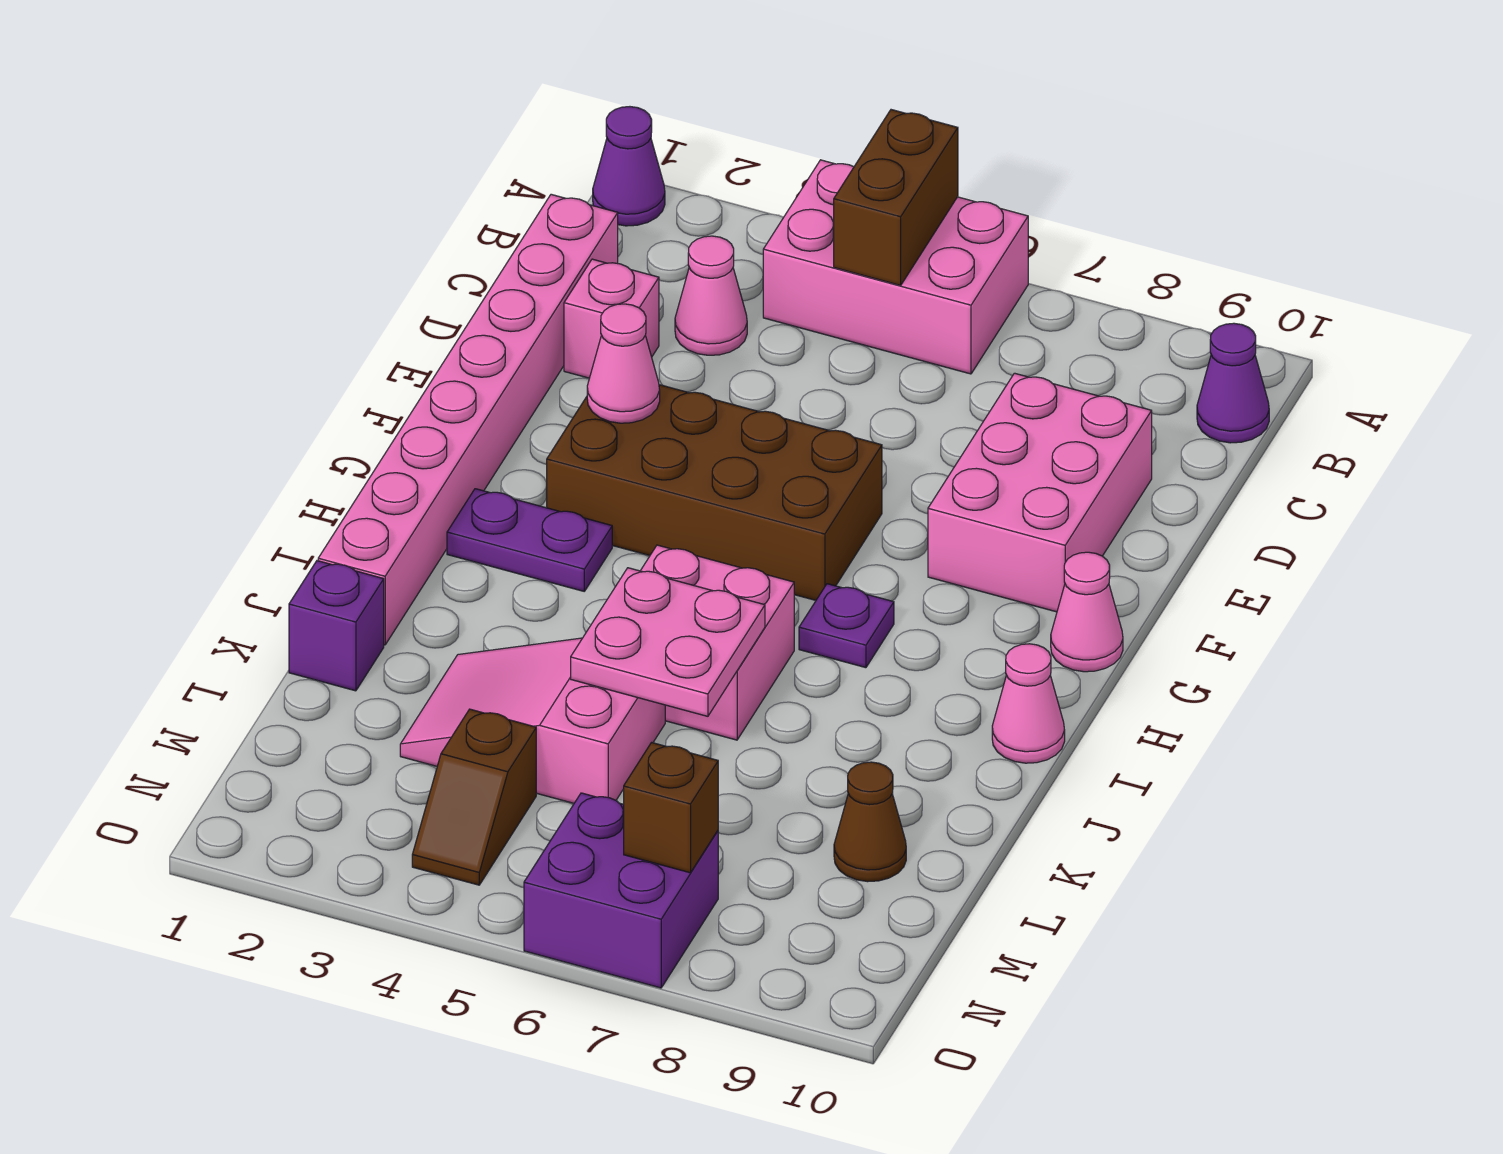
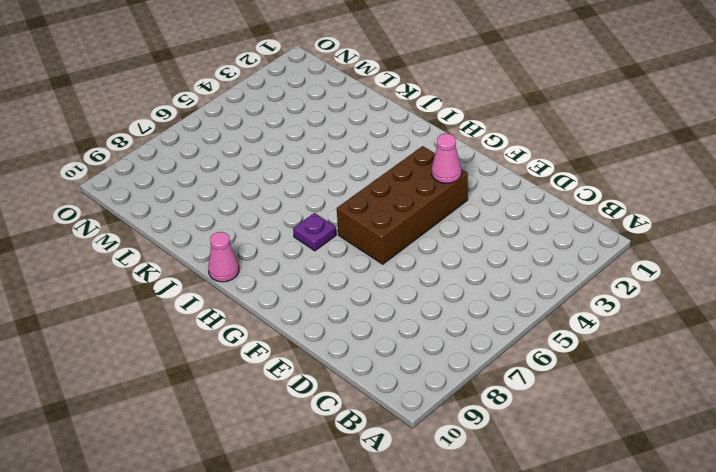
none -> purple cone A1 level 1
none -> pink brick A4:B6 level 1
none -> purple cone B10 level 1

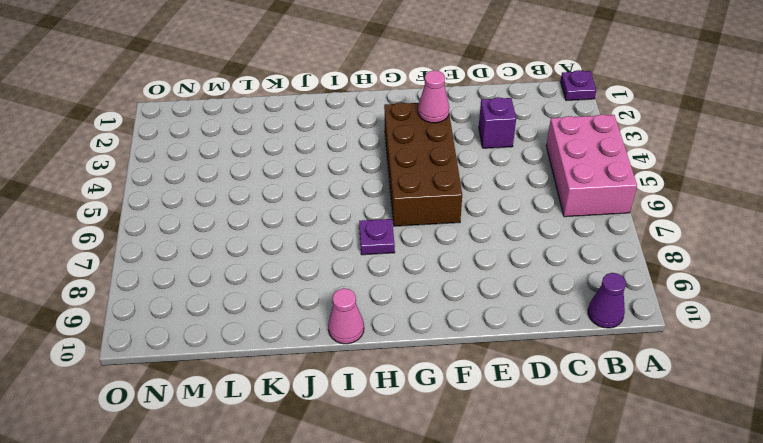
purple plate A1 level 1 -> purple cone A1 level 1
purple brick D3 level 1 -> purple brick K1 level 1
none -> pink brick C1:J1 level 1
none -> pink cone C3 level 1
none -> pink brick D2 level 1

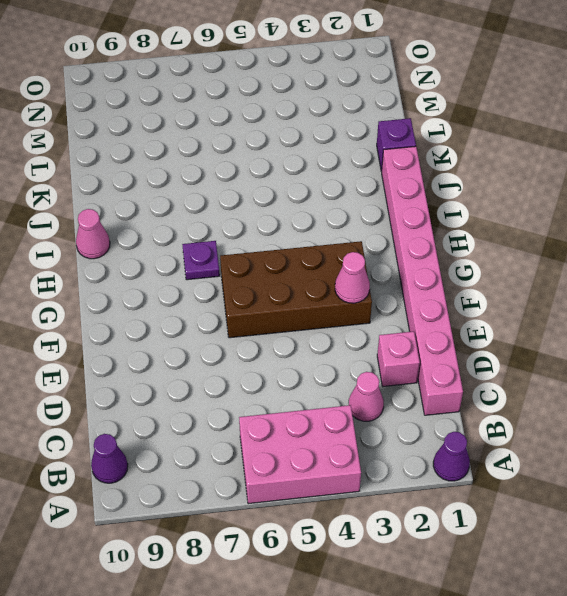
none -> pink brick D8:F9 level 1
none -> pink cone G10 level 1
none -> purple plate H2:H3 level 1

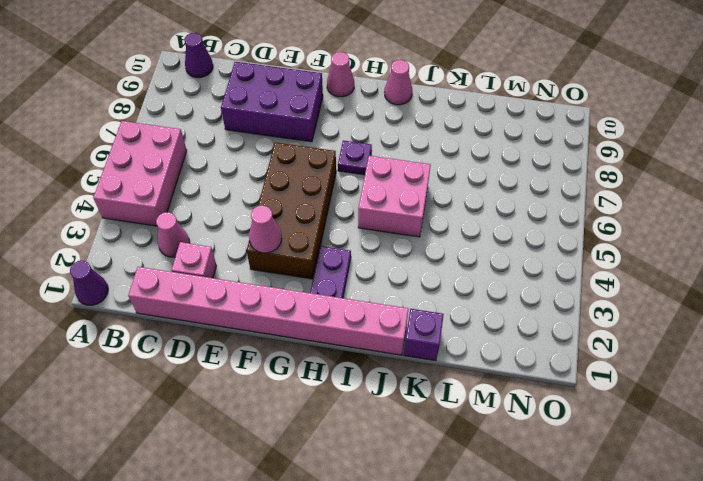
purple brick D8:F9 level 1 -> pink brick D8:F9 level 1
none -> pink slope K3:L5 level 1 top 5
none -> brown cone L9 level 1
none -> brown slope M4:N4 level 1 top M

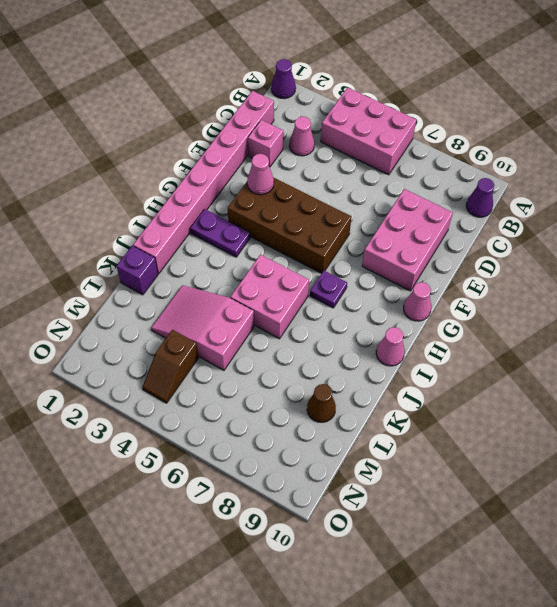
none -> purple brick N6:O7 level 1
none -> brown brick A5:B5 level 2
none -> pink plate J5:K6 level 2

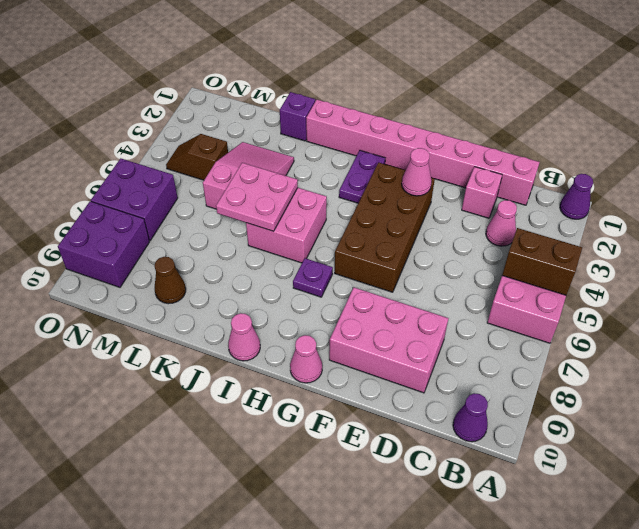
purple brick N8:O9 level 1 -> none
none -> brown brick N7 level 2

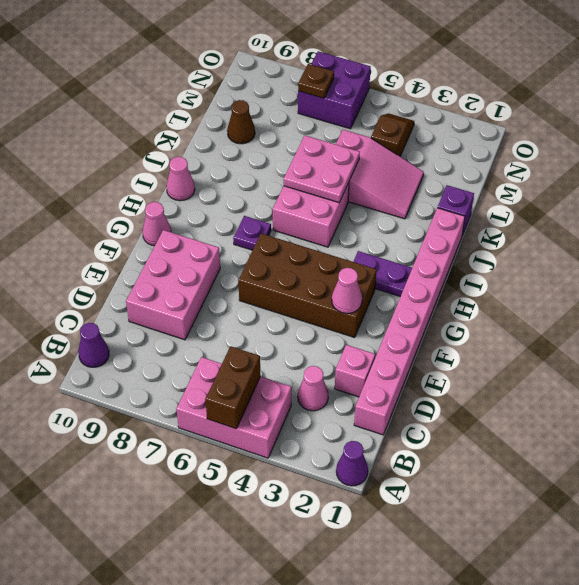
brown plate N7 level 2 -> brown brick N7 level 2

